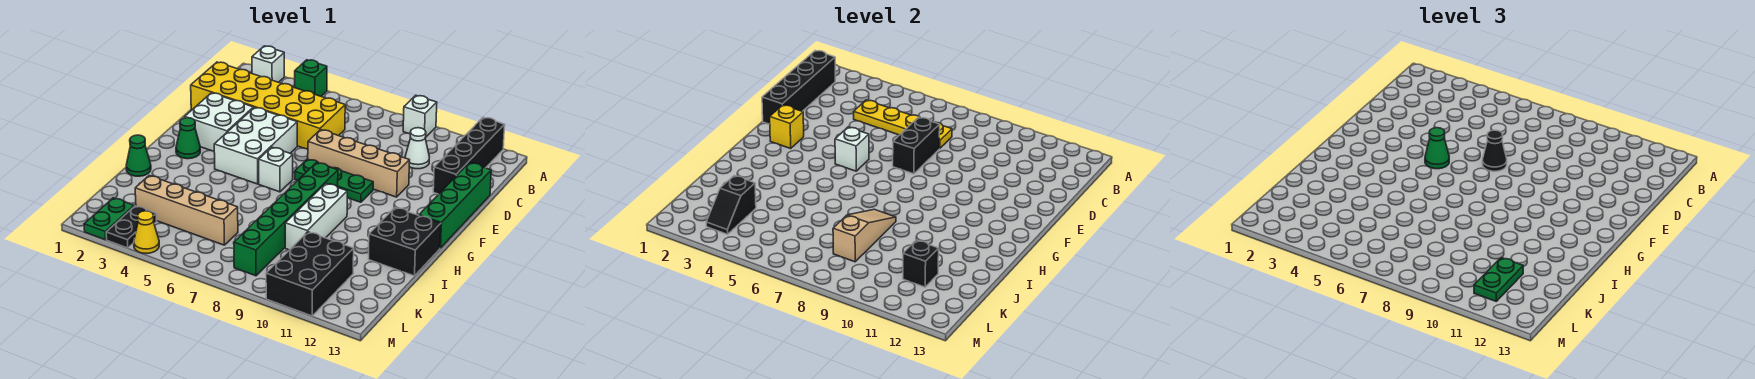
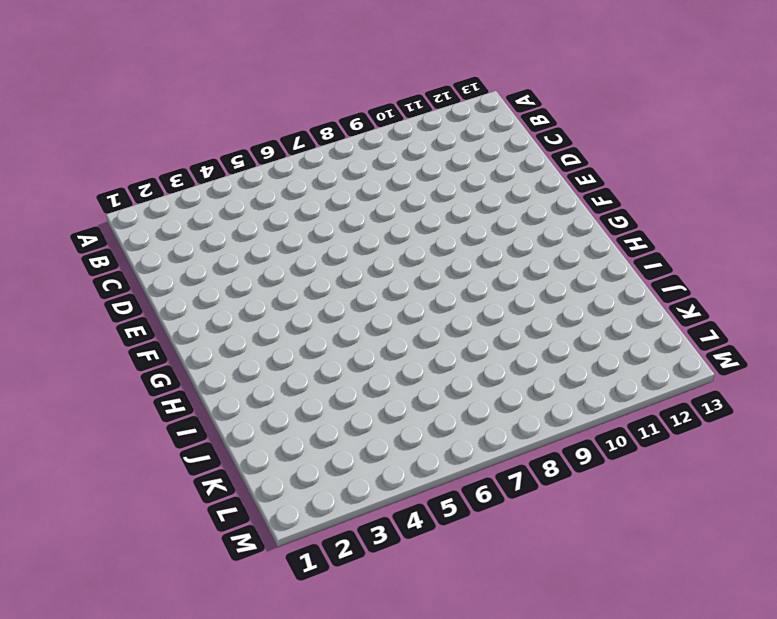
none -> white brick A2 level 1
none -> green brick A4 level 1
none -> white brick A9 level 1
none -> black brick A12:D12 level 1

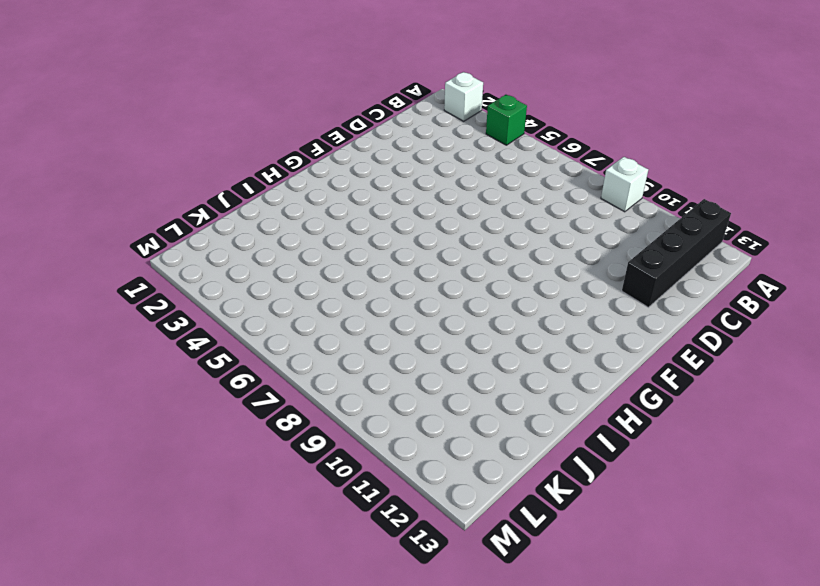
none -> yellow brick C1:D6 level 1
none -> white cone C10 level 1
none -> green brick D13:G13 level 1
none -> white brick E2:F3 level 1

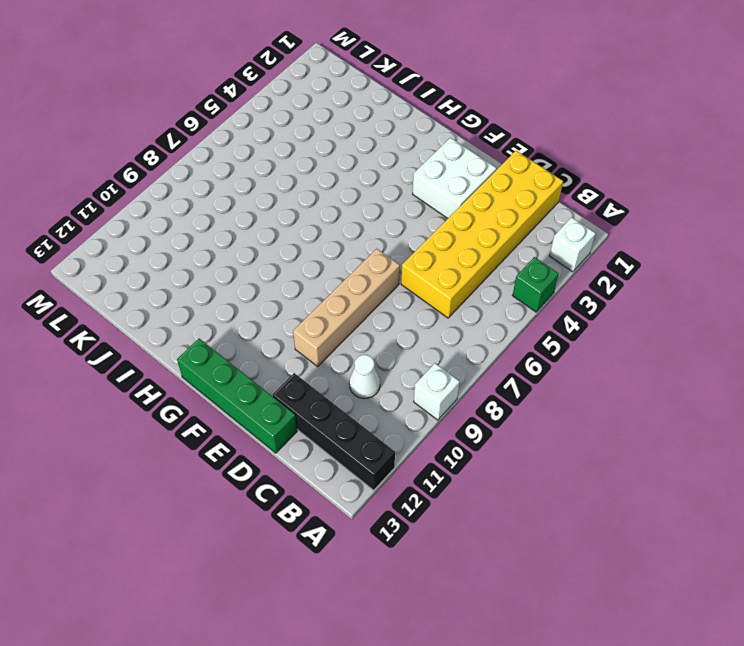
none -> white brick E4:G5 level 1
none -> green plate F7:F9 level 1
none -> green cone G2 level 1
none -> white brick G6 level 1

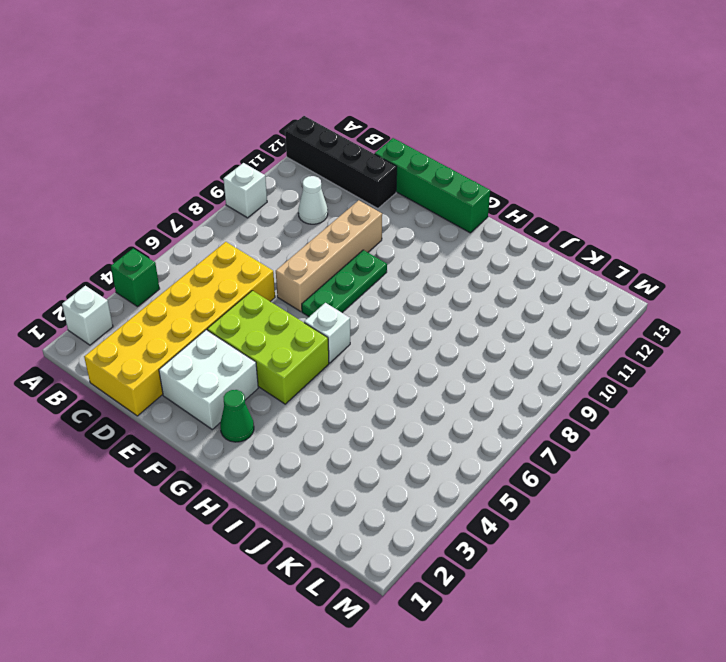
lime brick E4:G5 level 1 -> white brick E4:G5 level 1
none -> green brick G8:L8 level 1
none -> white brick H9:J9 level 1
none -> black brick H12:I13 level 1
none -> green cone I1 level 1

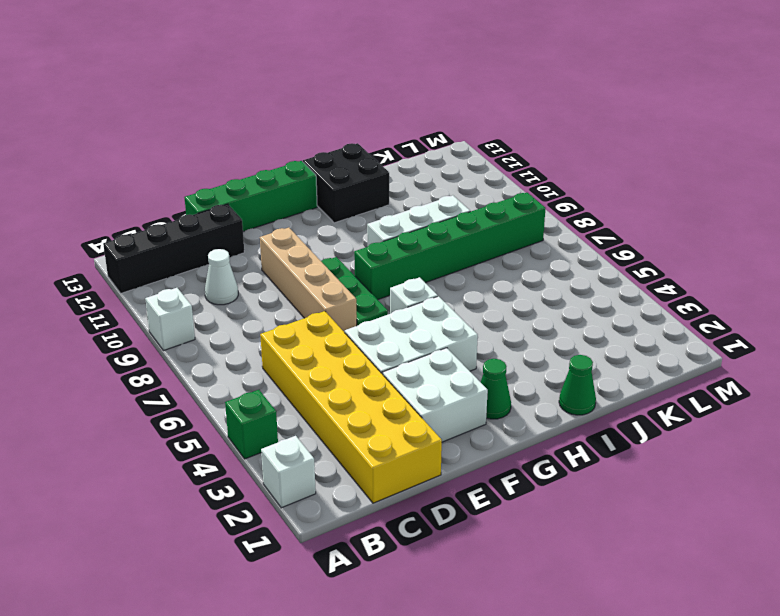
none -> tan brick K3:K6 level 1
none -> black brick K10:M11 level 1
none -> green plate L2:M2 level 1
none -> black plate L3:M3 level 1

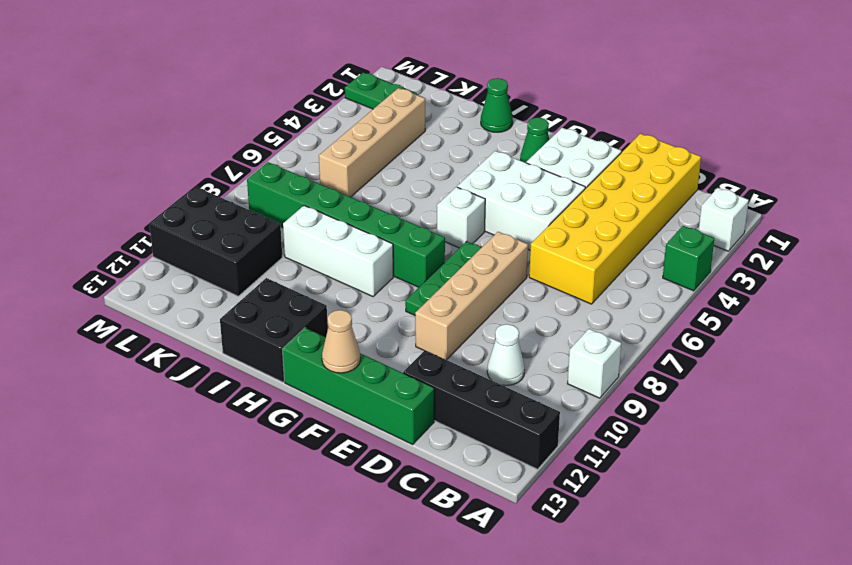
tan cone F13 level 2 -> none
none -> black plate L3:M3 level 1
none -> yellow cone M4 level 1
none -> black brick B1:E1 level 2
none -> yellow plate C4:C7 level 2

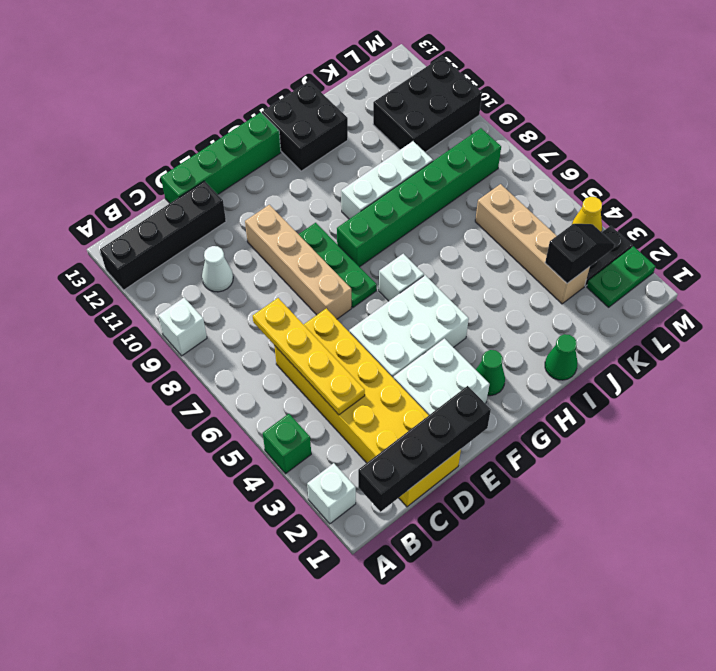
none -> black brick D7:E7 level 2
none -> yellow brick F2 level 2
none -> white brick F5 level 2
none -> tan slope I8:K8 level 2 top K

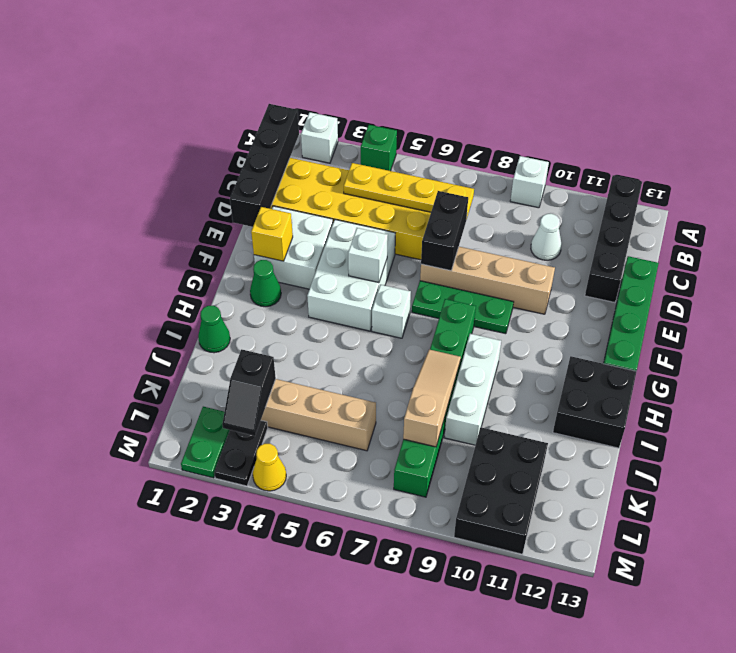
none -> black brick K11 level 2
none -> black cone E7 level 3
none -> green cone F5 level 3
none -> green plate K11:L11 level 3

